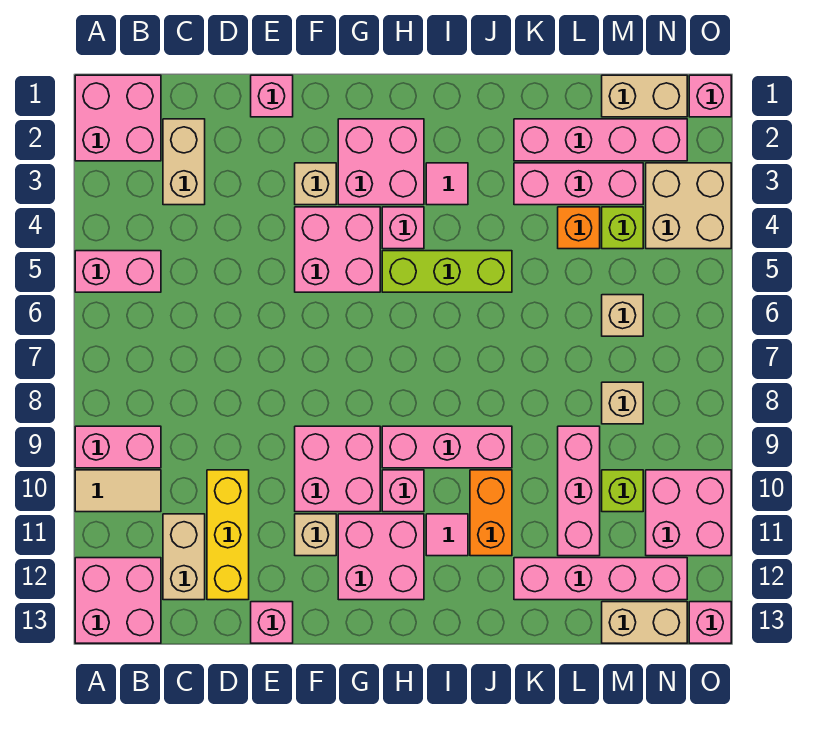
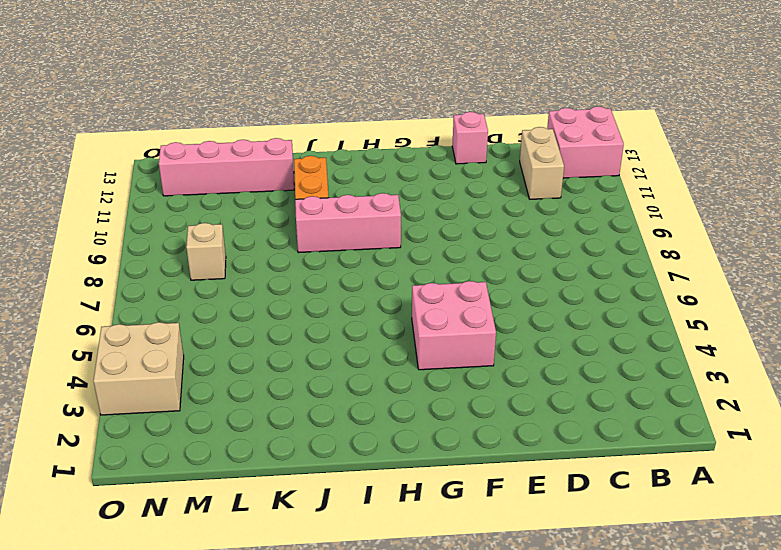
none -> pink brick A1:B2 level 1
none -> pink brick A5:B5 level 1
none -> pink brick A9:B9 level 1
none -> tan tile A10:B10 level 1

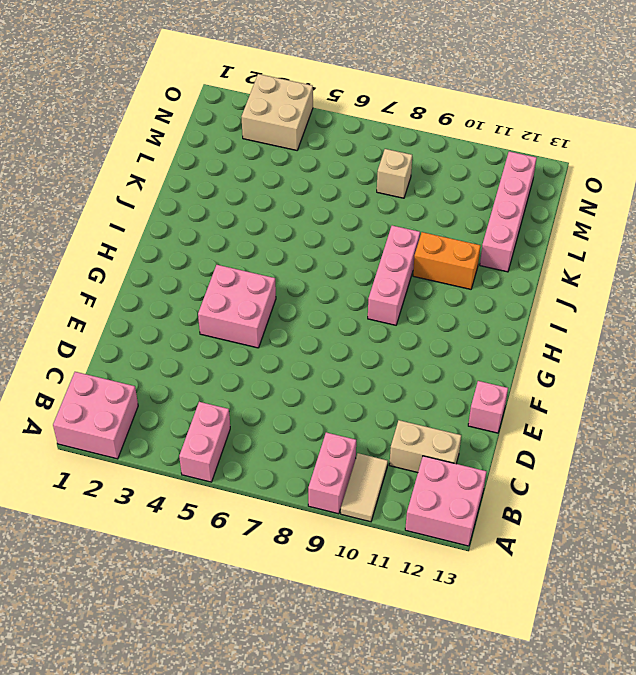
none -> tan brick C2:C3 level 1
none -> yellow brick D10:D12 level 1
none -> pink brick E1 level 1
none -> tan brick F3 level 1

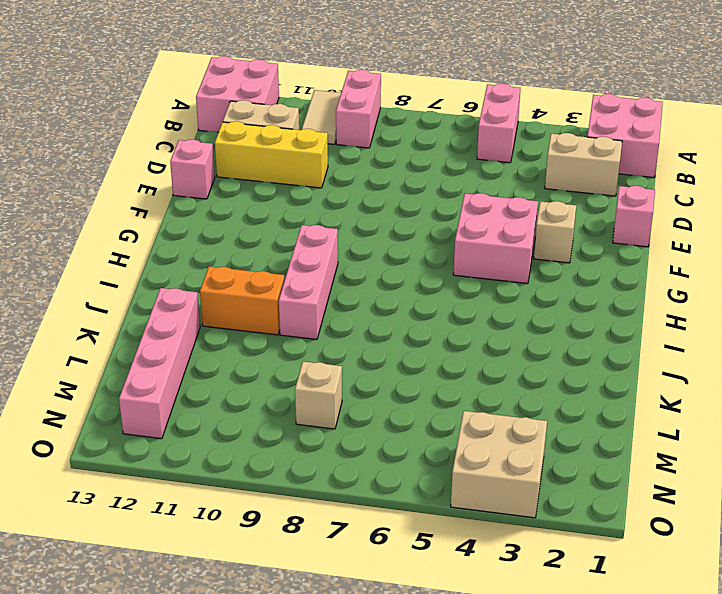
none -> pink brick F9:G10 level 1
none -> tan brick F11 level 1
none -> pink brick G2:H3 level 1
none -> pink brick G11:H12 level 1

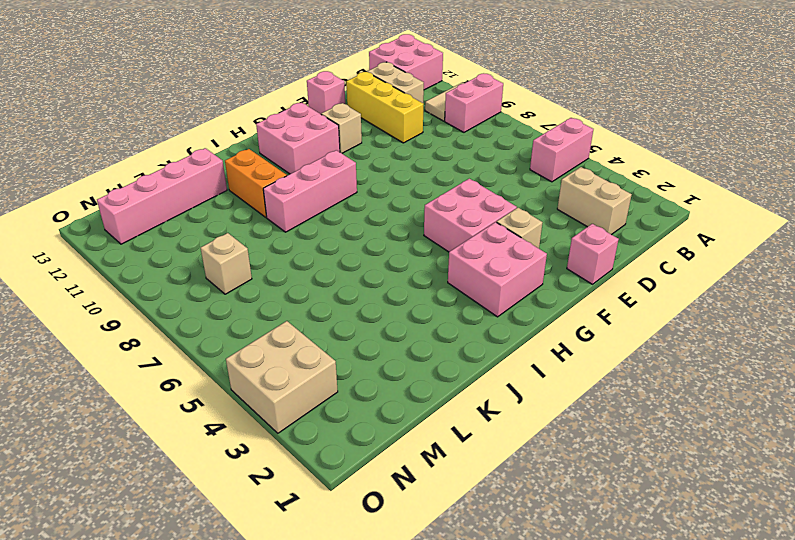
none -> pink brick A1:B2 level 1
none -> pink brick F9:G10 level 1
none -> pink brick H4 level 1
none -> lime brick H5:J5 level 1

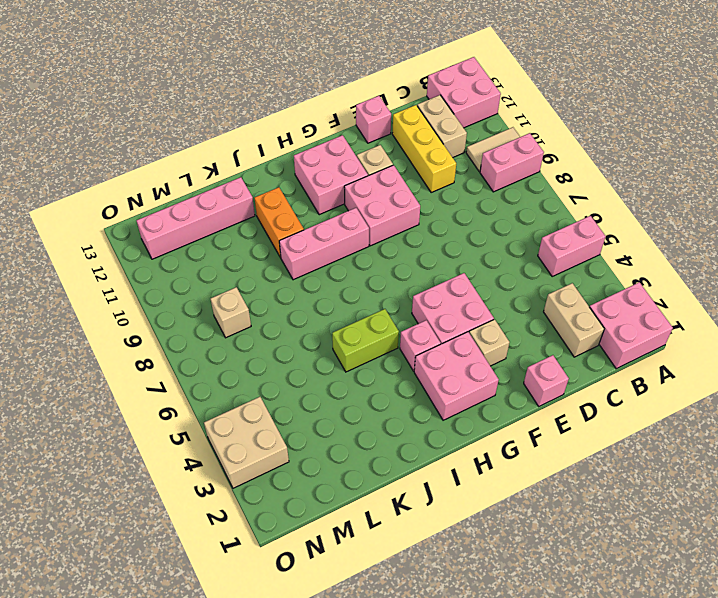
lime brick I5:J5 level 1 -> lime brick H5:J5 level 1
none -> pink brick H10 level 1
none -> pink tile I3 level 1
none -> pink tile I11 level 1
none -> pink brick K2:N2 level 1

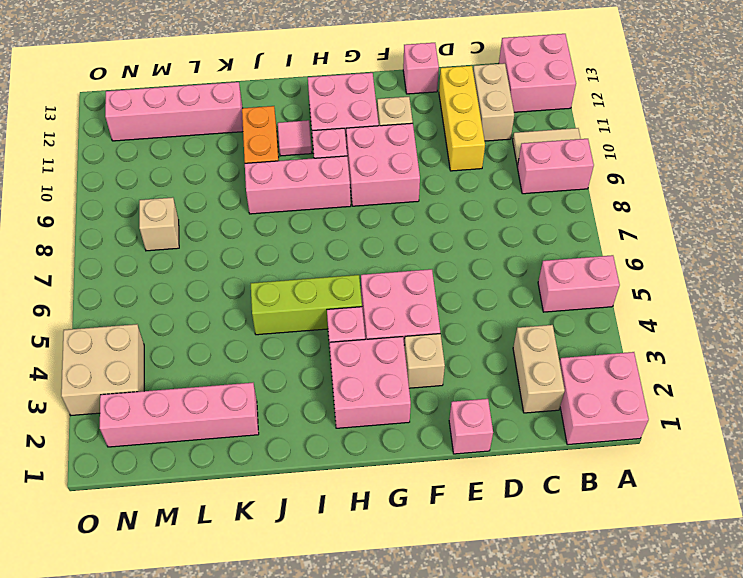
none -> pink tile I3 level 1
none -> pink brick K3:M3 level 1
none -> orange brick L4 level 1
none -> pink brick L9:L11 level 1

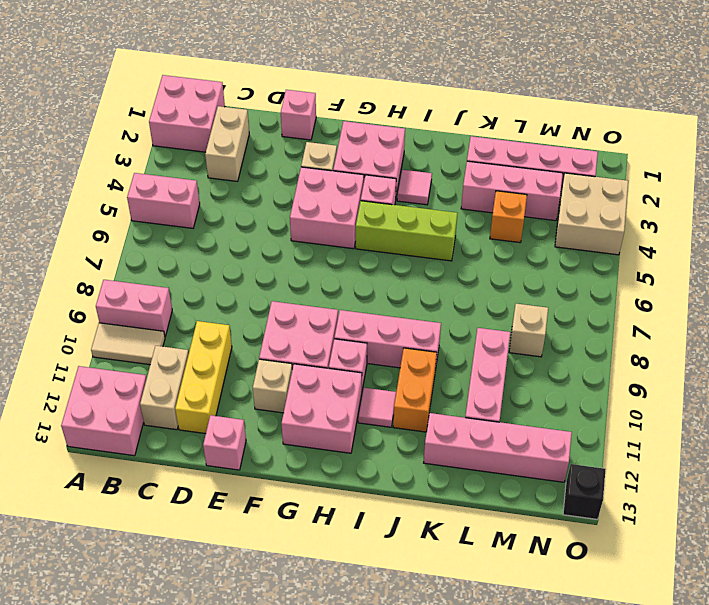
black brick O13 level 1 -> pink brick O13 level 1
none -> tan brick M1:N1 level 1
none -> lime brick M4 level 1
none -> tan brick M6 level 1
none -> lime brick M10 level 1

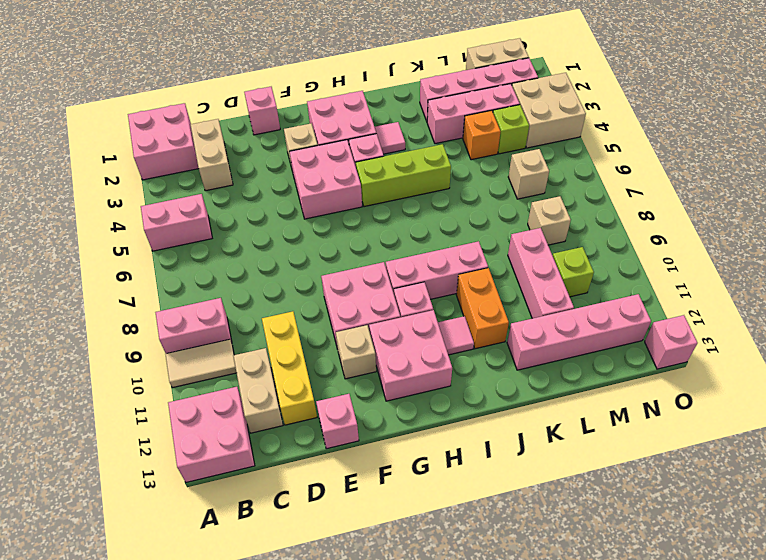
none -> tan brick M13:N13 level 1
none -> pink brick N10:O11 level 1
none -> pink brick O1 level 1

